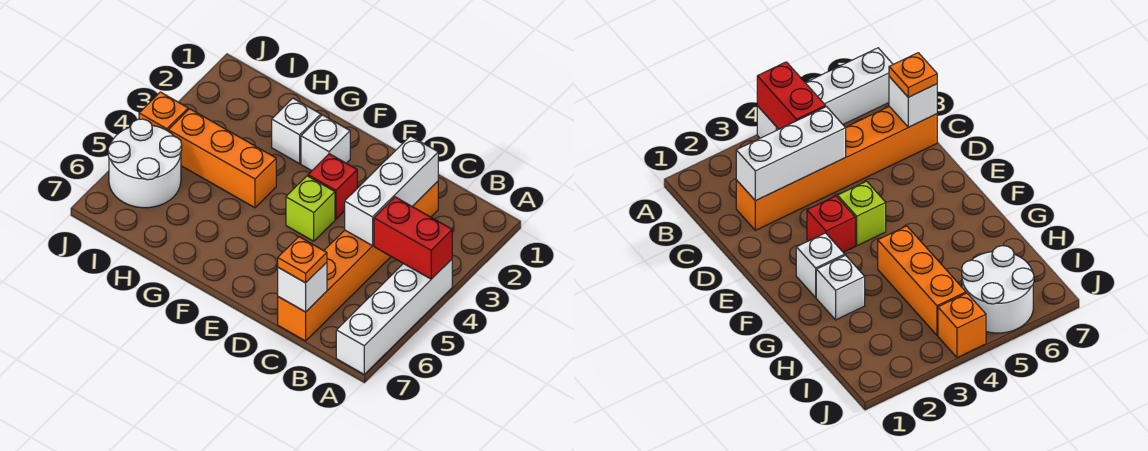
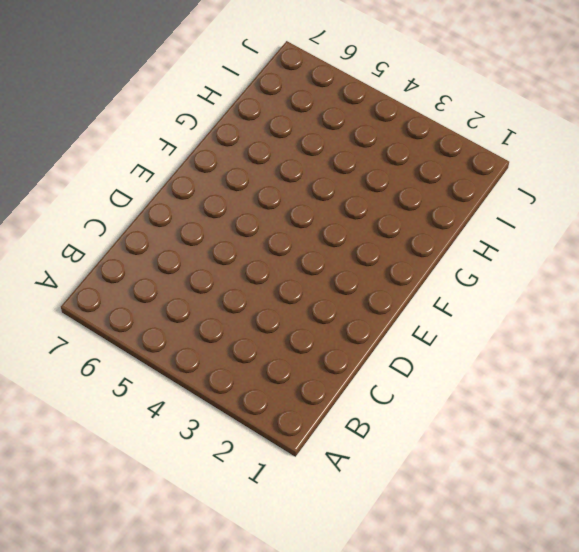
none -> white brick A4:A7 level 1
none -> orange brick C2:C7 level 1
none -> red brick E3 level 1

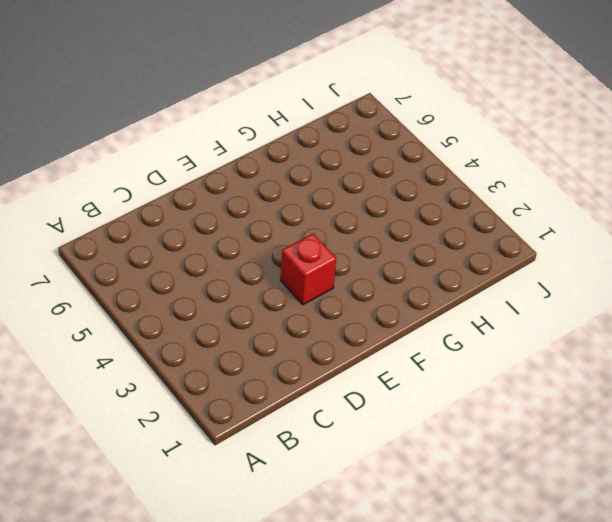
none -> white brick A4:A7 level 1
none -> orange brick C2:C7 level 1
none -> lime brick E4 level 1

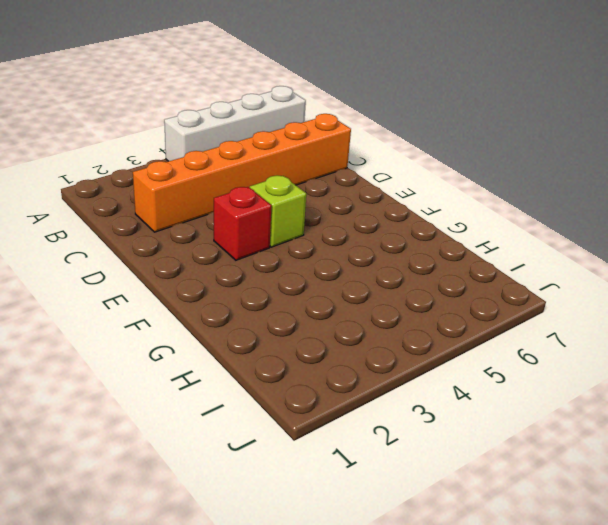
none -> white brick F2 level 1
none -> white brick G2 level 1
none -> orange brick G4:I4 level 1

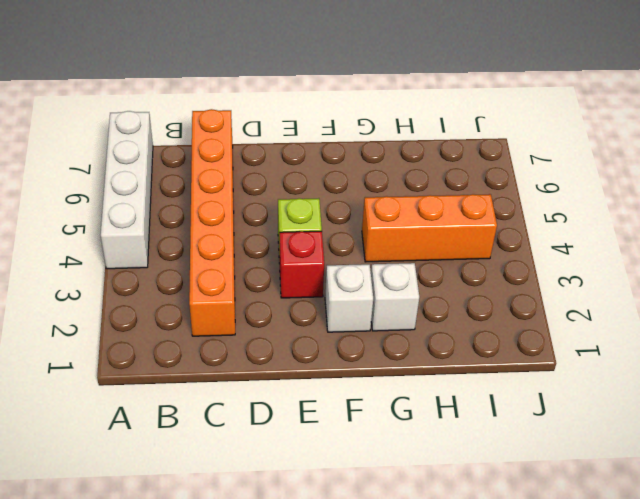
none -> white round brick I5:J6 level 1
none -> orange brick J4 level 1
none -> red brick A4:B4 level 2

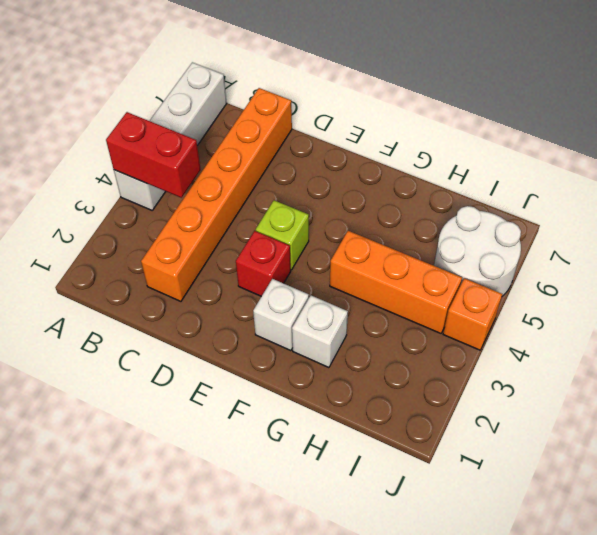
none -> white brick C2:C4 level 2
none -> white brick C7 level 2
none -> orange plate C7 level 3

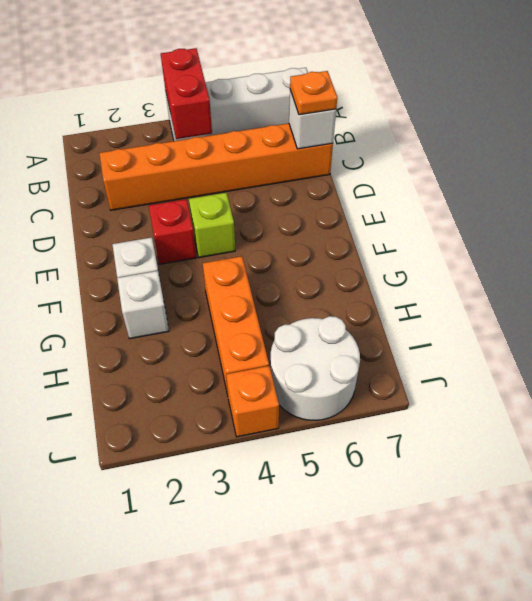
none -> white brick C2:C4 level 2

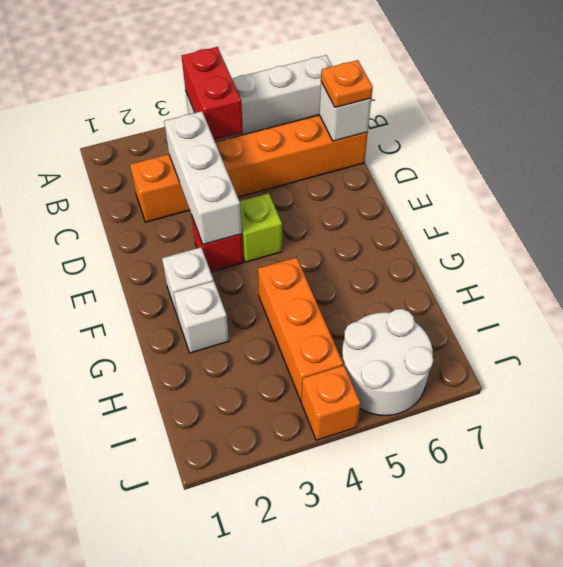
white brick C3:E3 level 2 -> white brick C2:C4 level 2

